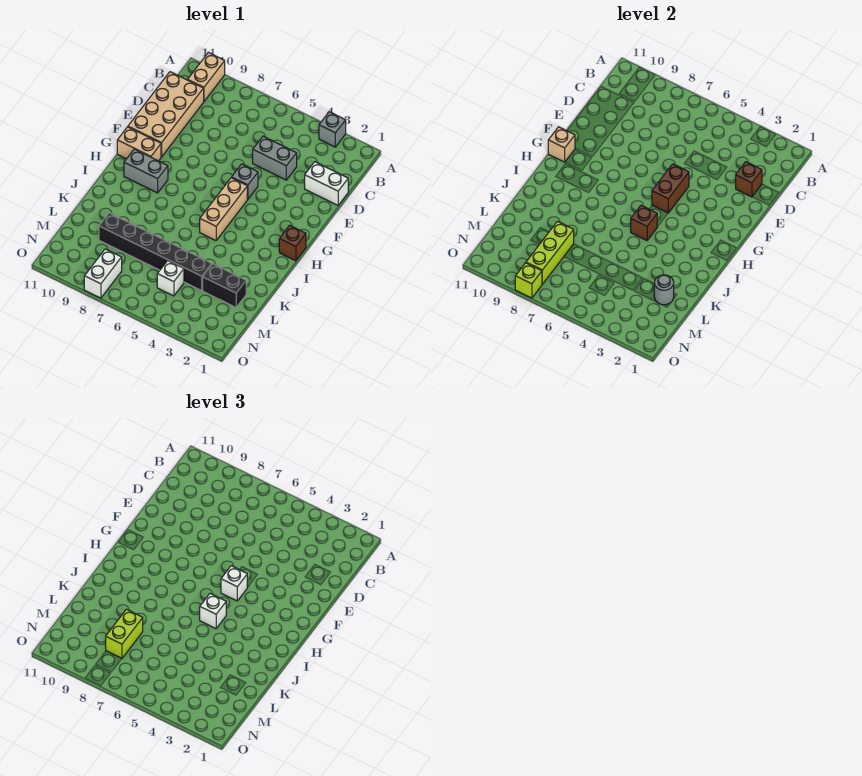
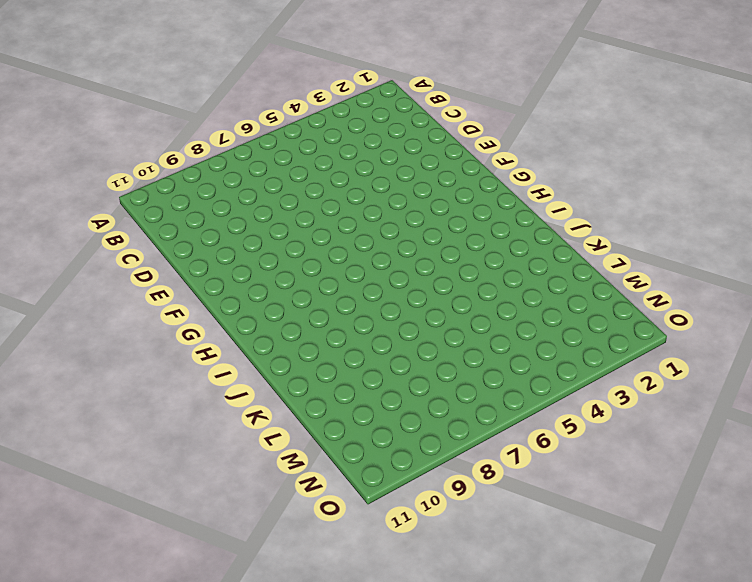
none -> grey brick A3 level 1
none -> tan brick A10:B10 level 1
none -> tan brick C10:F11 level 1

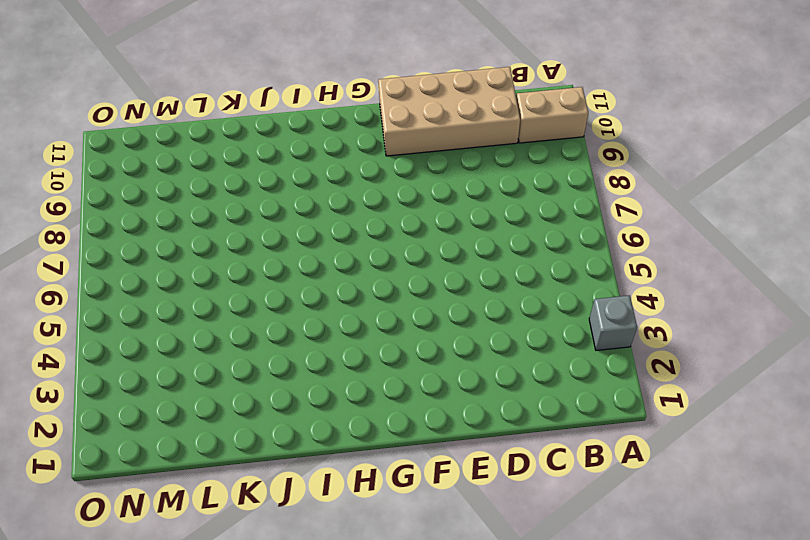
none -> white brick D1:D2 level 1
none -> grey brick D4:D5 level 1
none -> grey brick F5 level 1

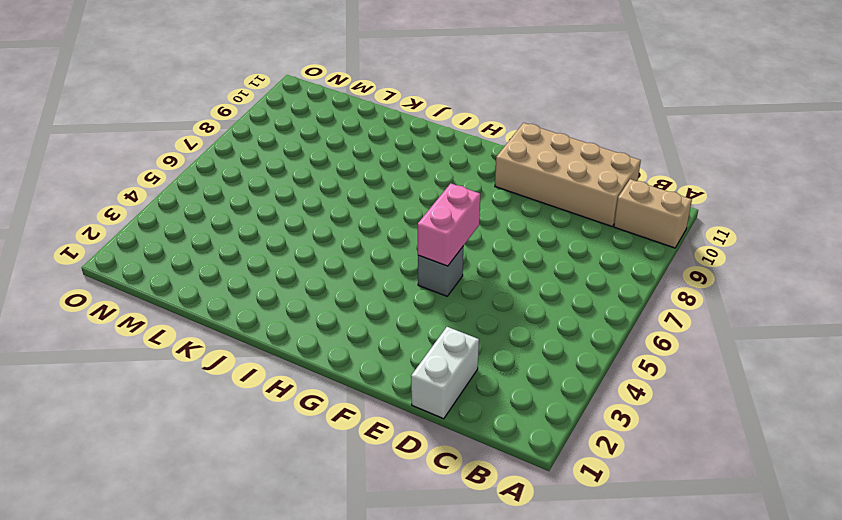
pink brick F5:F6 level 2 -> brown brick F5:G5 level 2
none -> grey brick A3 level 1
none -> grey brick D4:D5 level 1
none -> tan brick G5:I5 level 1

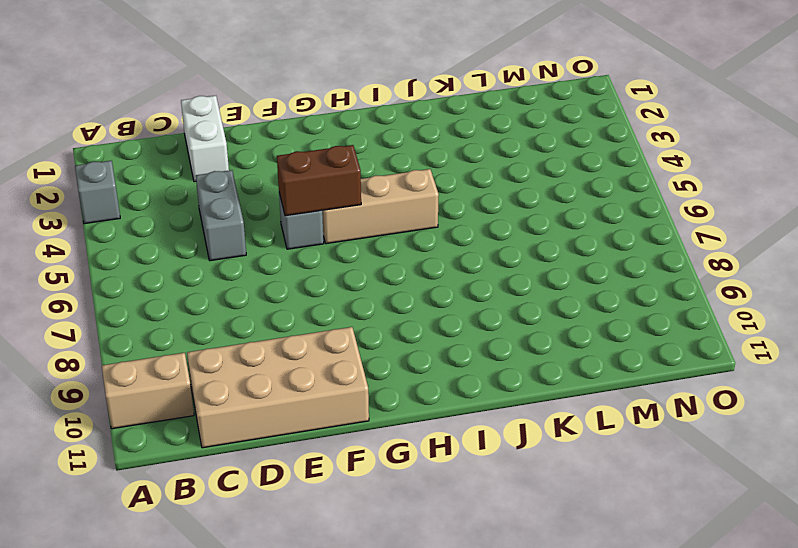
none -> tan brick G10:G11 level 1
none -> brown brick H1 level 1
none -> grey brick H9:H10 level 1

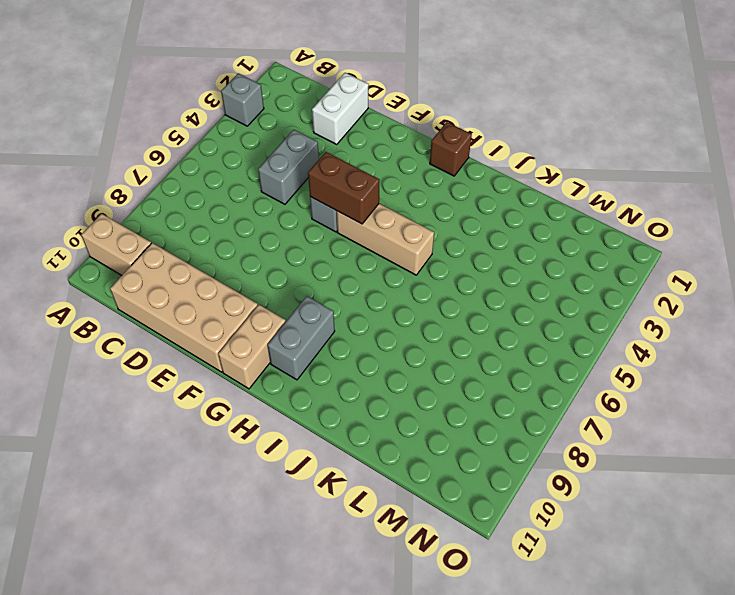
none -> black brick L2:L3 level 1
none -> black brick L4:L9 level 1
none -> white brick M5 level 1

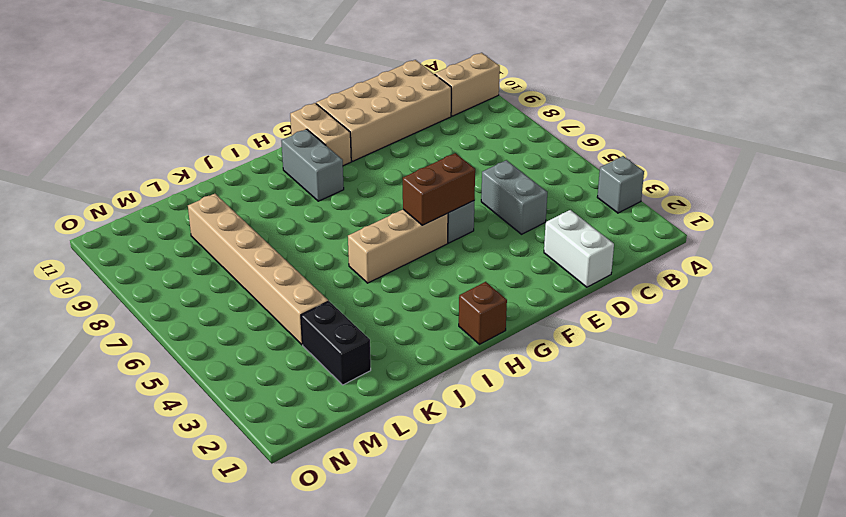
tan brick L4:L9 level 1 -> black brick L4:L9 level 1
none -> white brick M5 level 1
none -> white brick N8:O8 level 1
none -> brown brick D2 level 2

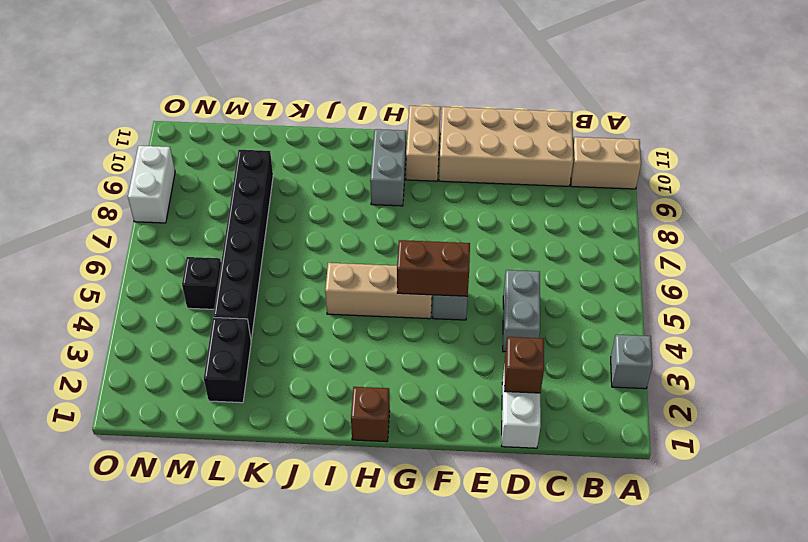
black brick M5 level 1 -> white brick M5 level 1
white brick O8:O9 level 1 -> white brick N8:O8 level 1
none -> tan brick G11 level 2
none -> brown brick I5 level 2
none -> grey round brick L2 level 2

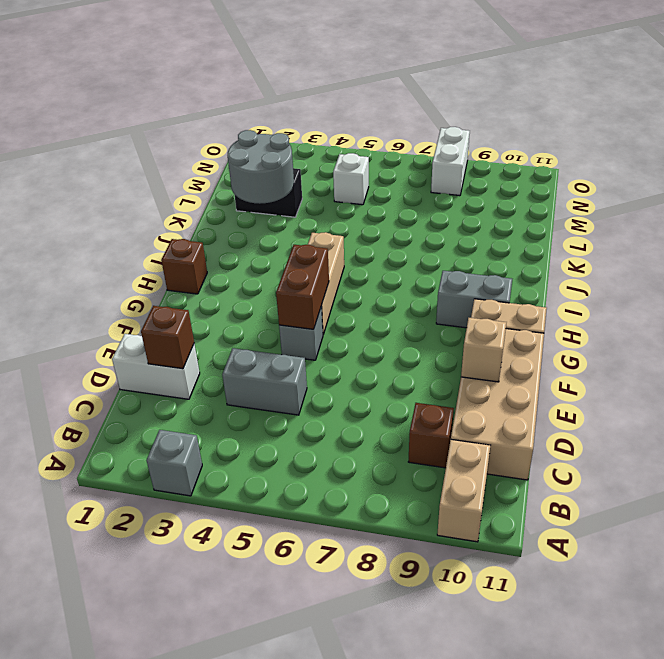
brown brick C9 level 1 -> brown brick I5 level 2
tan brick E10 level 2 -> tan brick G11 level 2
grey round brick K2:L3 level 2 -> grey round brick L2 level 2
none -> black brick L4:L9 level 1
none -> lime brick L8:N8 level 2
none -> lime brick O8 level 2

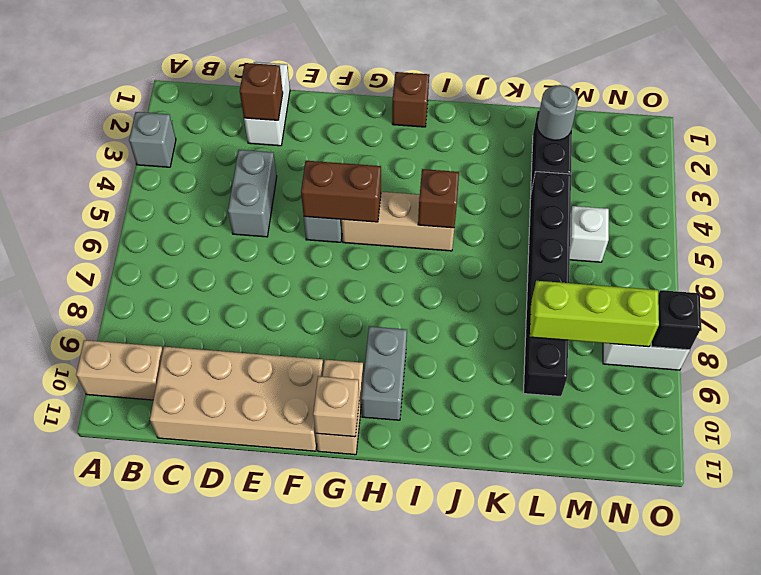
black brick O8 level 2 -> lime brick O8 level 2
none -> white brick G5 level 3
none -> white brick I5 level 3
none -> lime brick L8:M8 level 3

